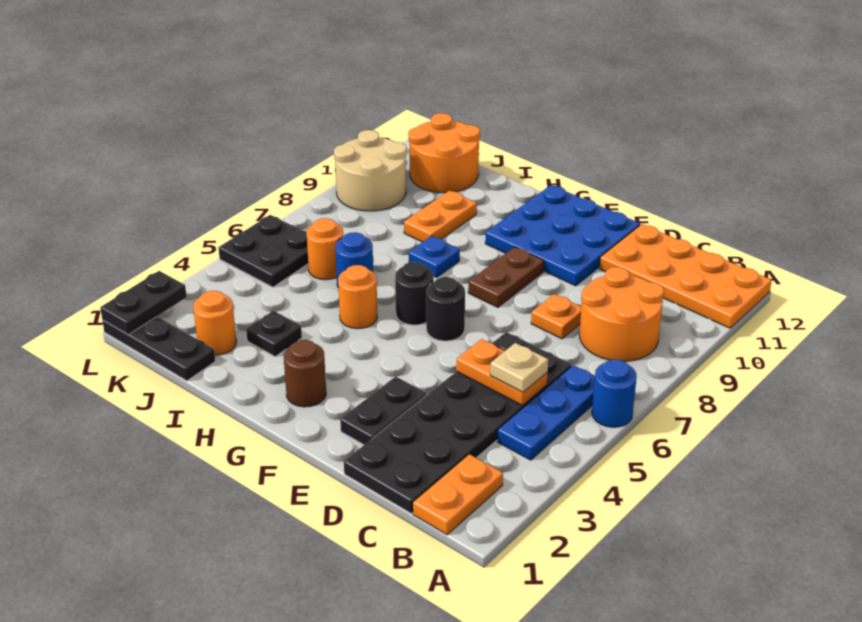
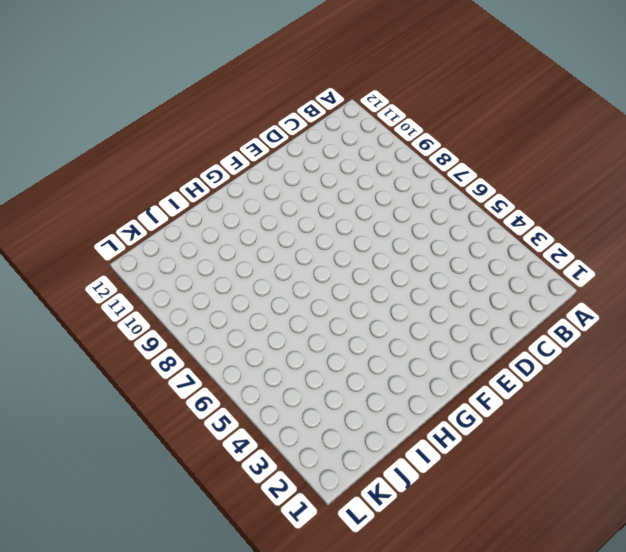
none -> blue round brick A6 level 1
none -> orange plate A11:D12 level 1
none -> orange plate B1:B2 level 1

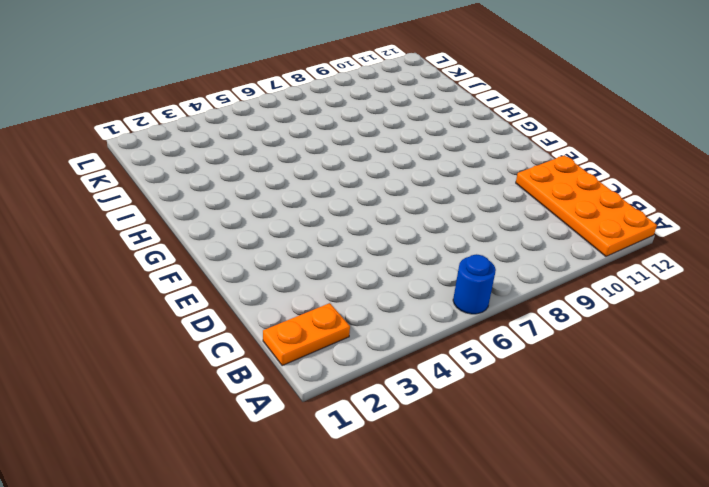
none -> blue plate B4:B6 level 1
none -> orange round brick B8:C9 level 1
none -> black plate C1:D6 level 1

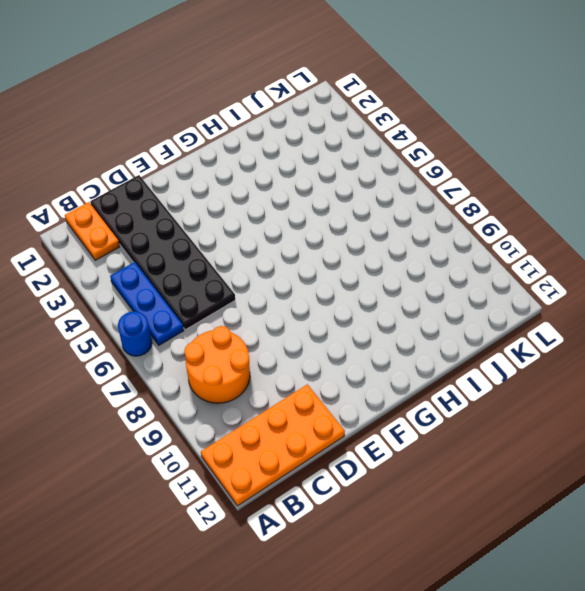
none -> orange plate D8 level 1
none -> black plate E2:E3 level 1
none -> blue plate E10:G12 level 1

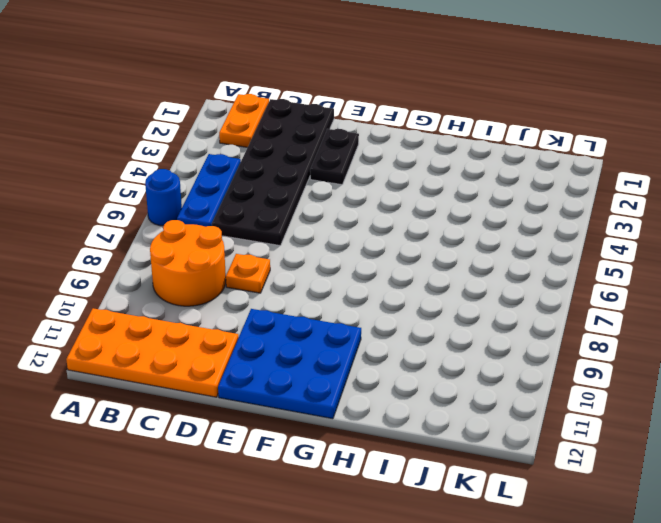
none -> black round brick F6 level 1
none -> brown plate F8:F9 level 1
none -> brown round brick G2 level 1

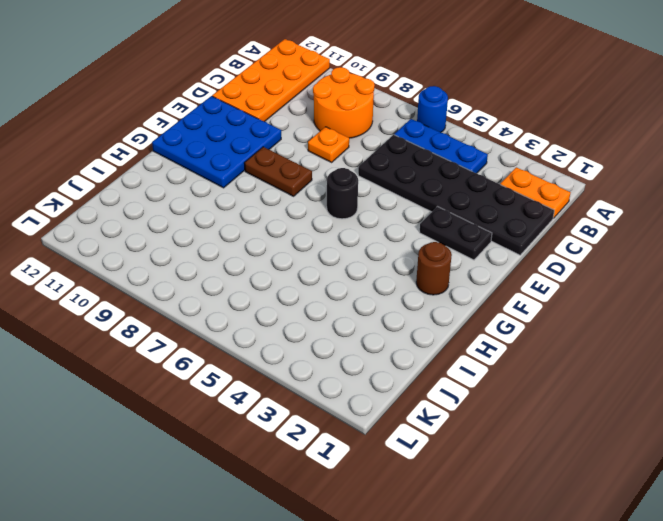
none -> black round brick G6 level 1
none -> orange round brick H5 level 1
none -> blue plate H8 level 1

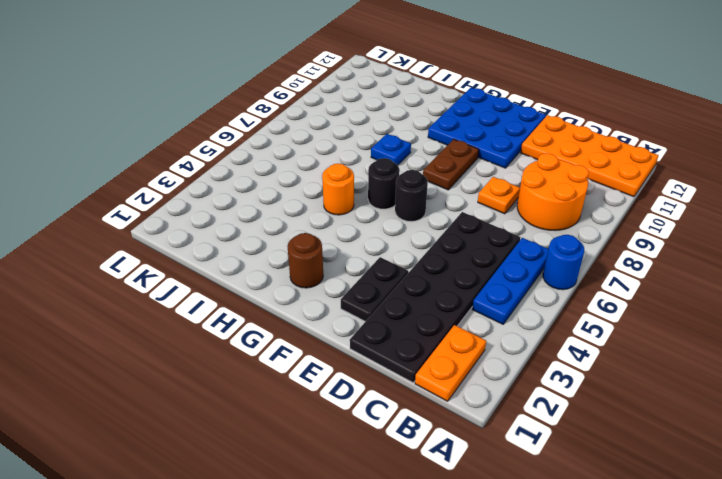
none -> black plate I3 level 1
none -> blue round brick I6 level 1
none -> orange plate I9:I10 level 1

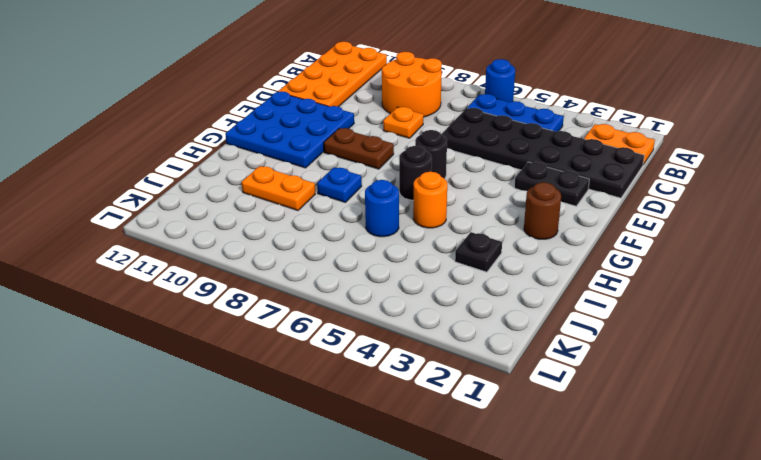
none -> black plate J1:L1 level 1
none -> orange round brick J2 level 1
none -> orange round brick J6 level 1

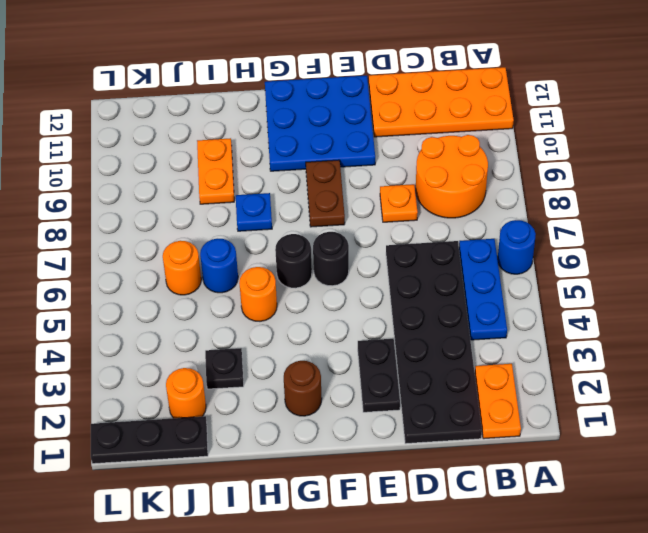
none -> orange round brick J11:K12 level 1
none -> black plate K5:L6 level 1
none -> tan round brick K9:L10 level 1

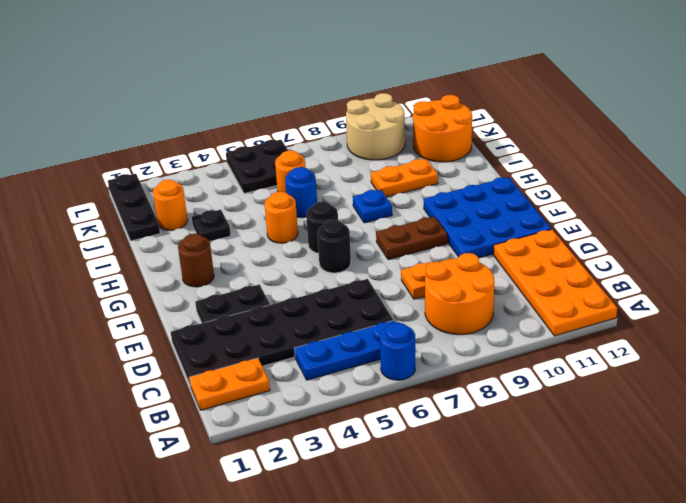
none -> orange plate C5:D5 level 2
none -> black plate L1:L2 level 2
none -> tan plate C5 level 3

